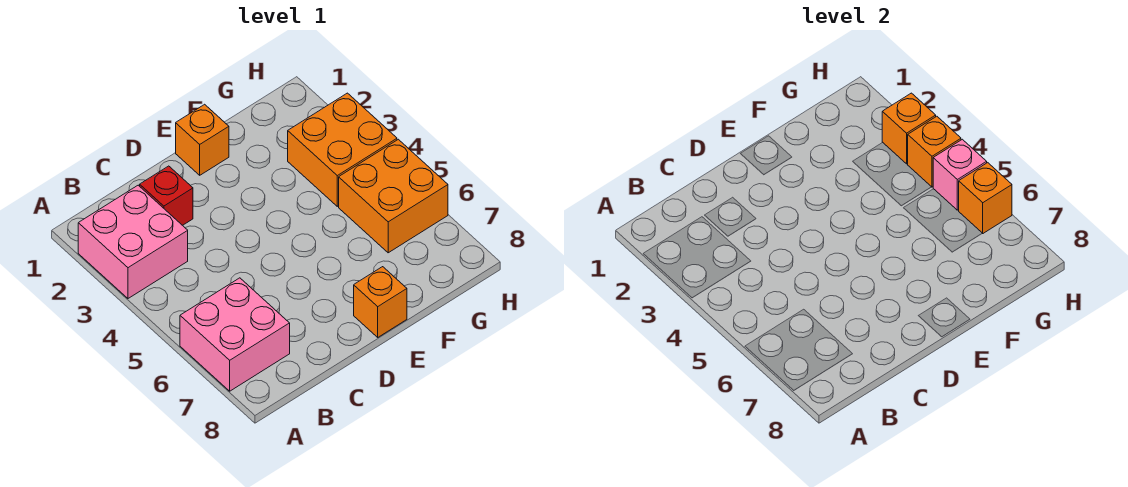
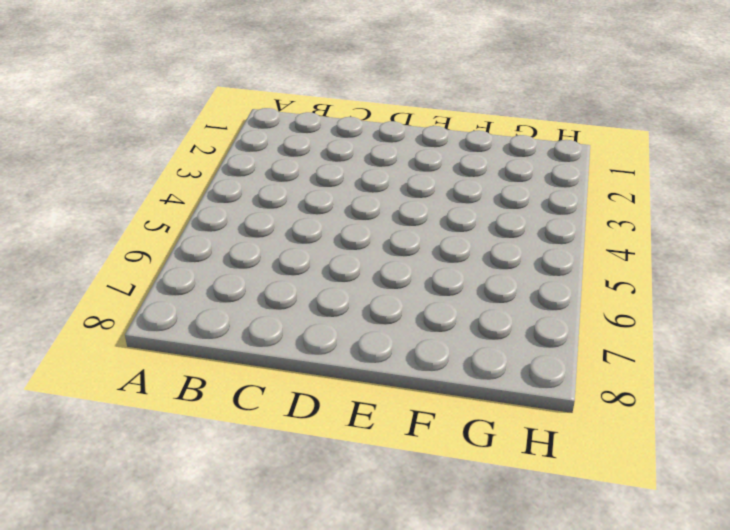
none -> pink brick A2:B3 level 1
none -> pink brick A6:B7 level 1

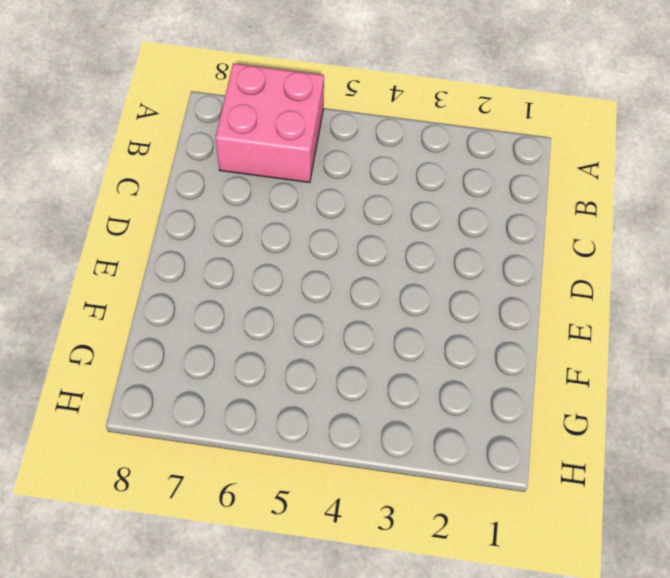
none -> pink brick A2:B3 level 1
none -> red brick C2 level 1

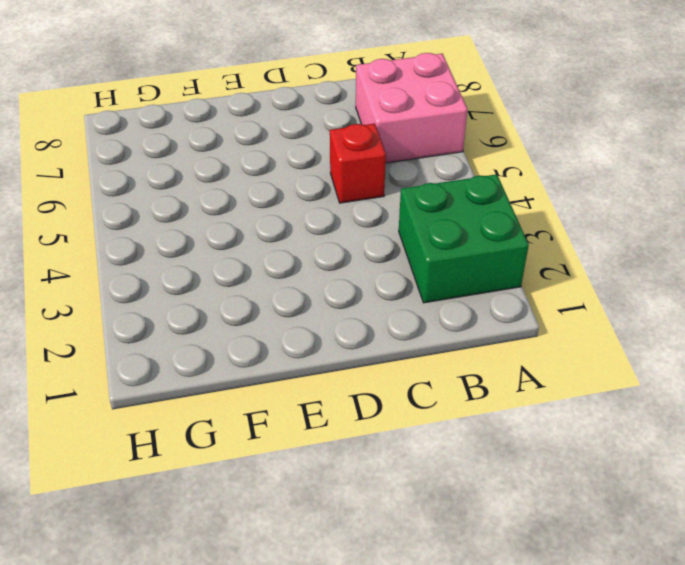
green brick A2:B3 level 1 -> pink brick A2:B3 level 1
red brick C5 level 1 -> red brick C2 level 1
none -> orange brick E1 level 1
none -> orange brick E8 level 1

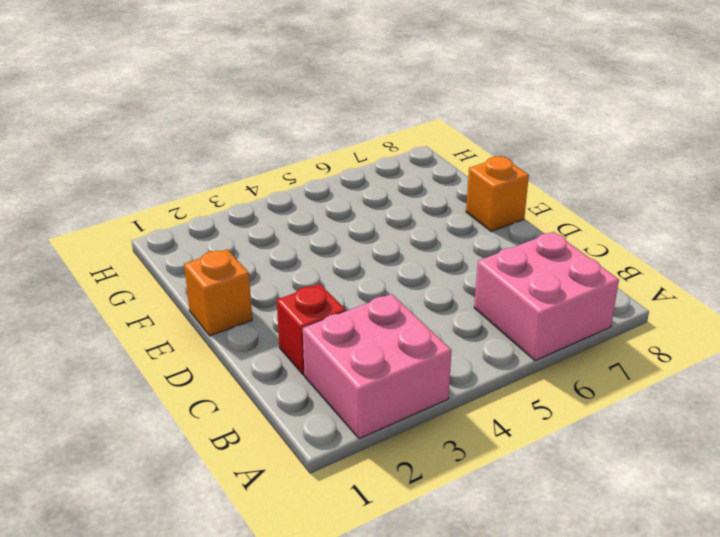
none -> orange brick G3:H4 level 1
none -> orange brick G5:H6 level 1

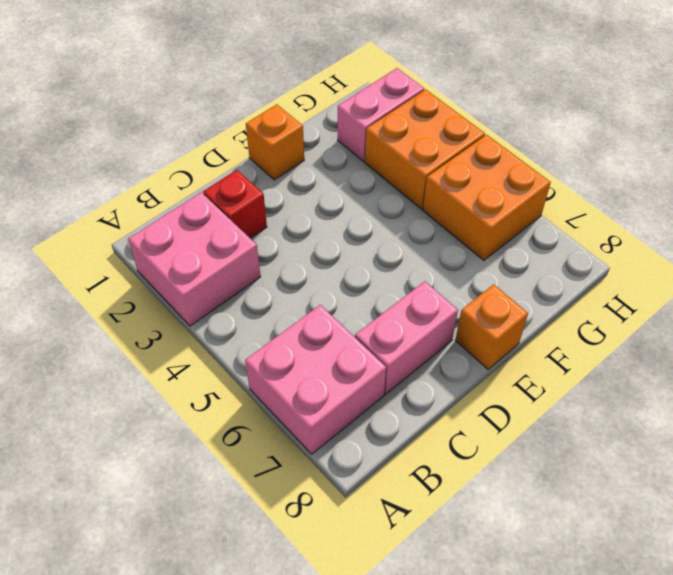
pink brick C7:D7 level 1 -> none
pink brick G2:H2 level 1 -> none
none -> orange brick H3 level 2
none -> orange brick H4 level 2

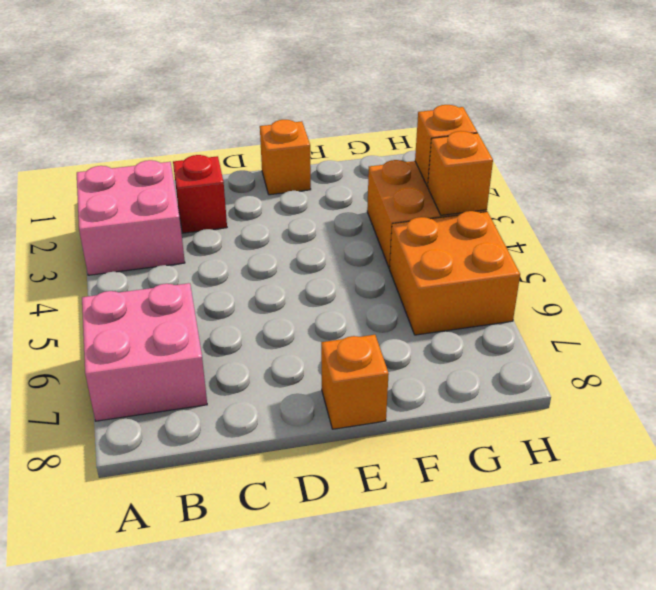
none -> pink brick H5 level 2
none -> orange brick H6 level 2

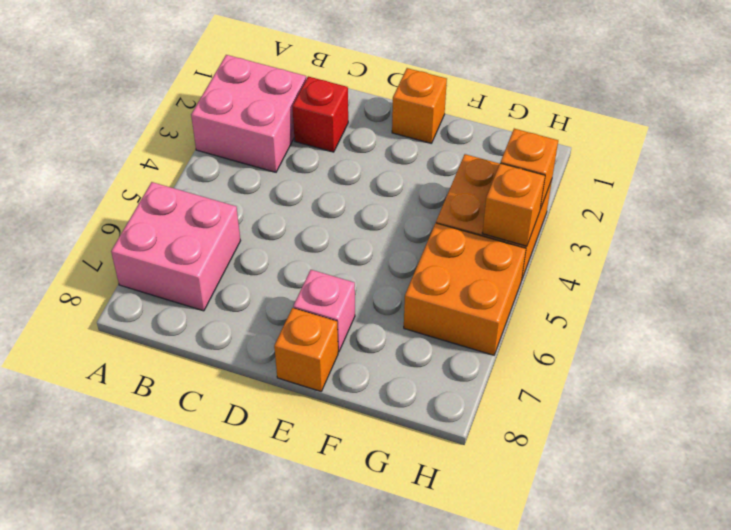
pink brick E7 level 1 -> pink brick H5 level 2
none -> orange brick H6 level 2

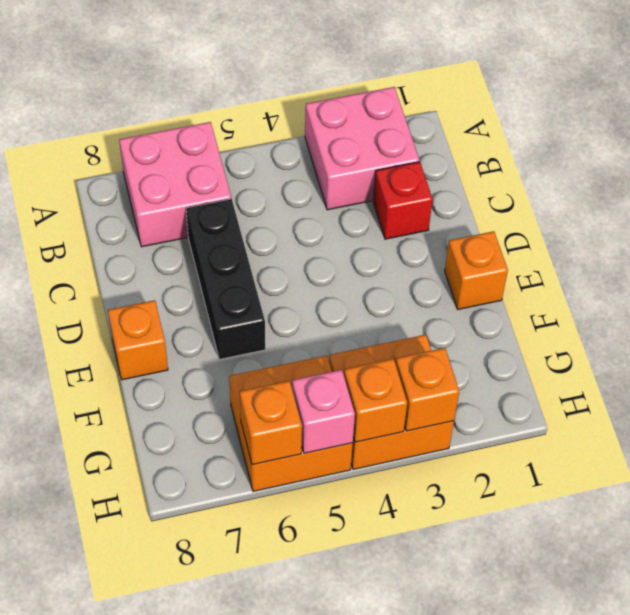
black brick C6:E6 level 1 -> none

